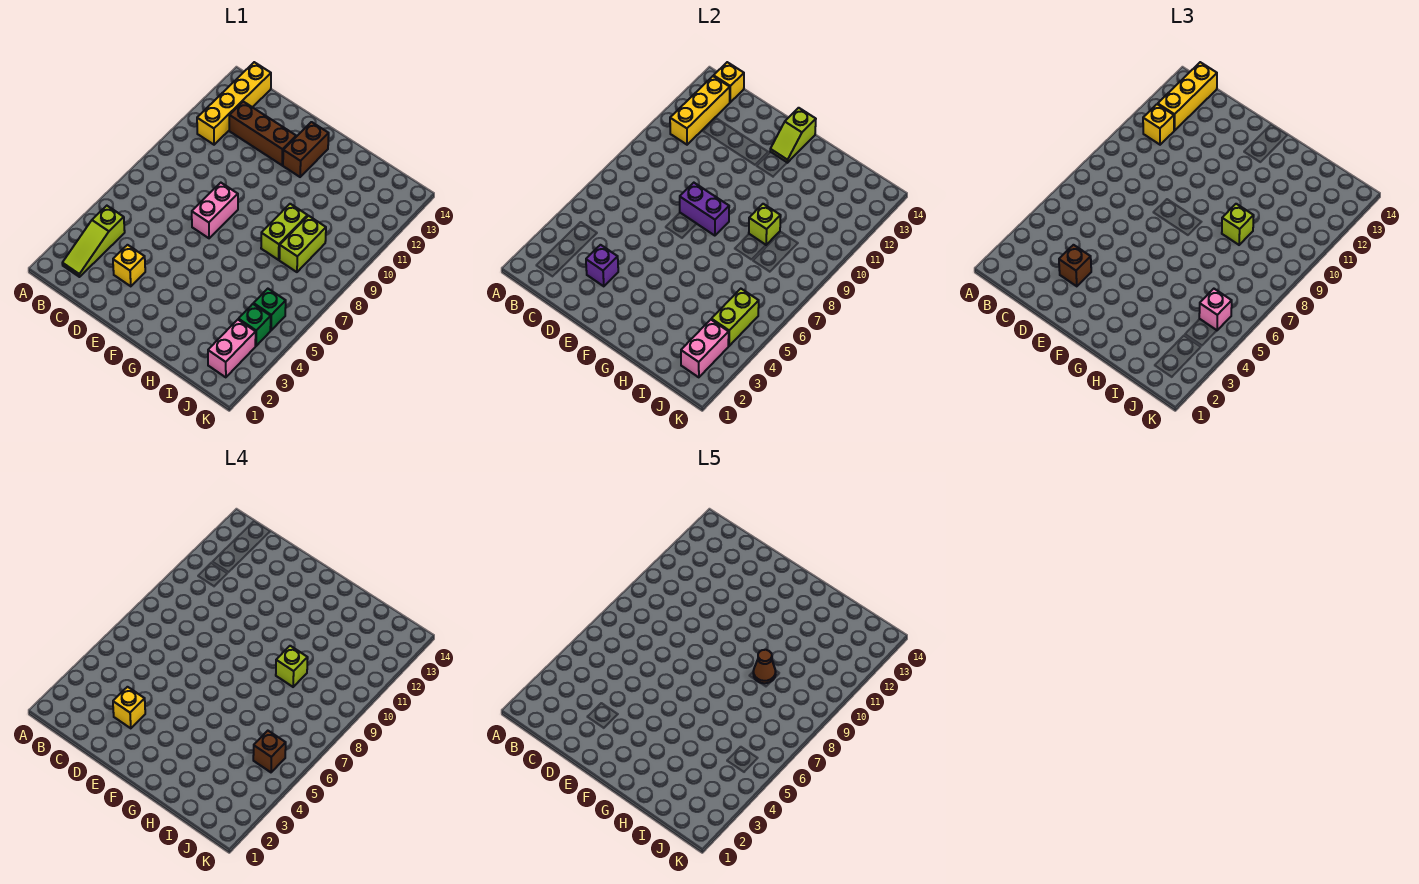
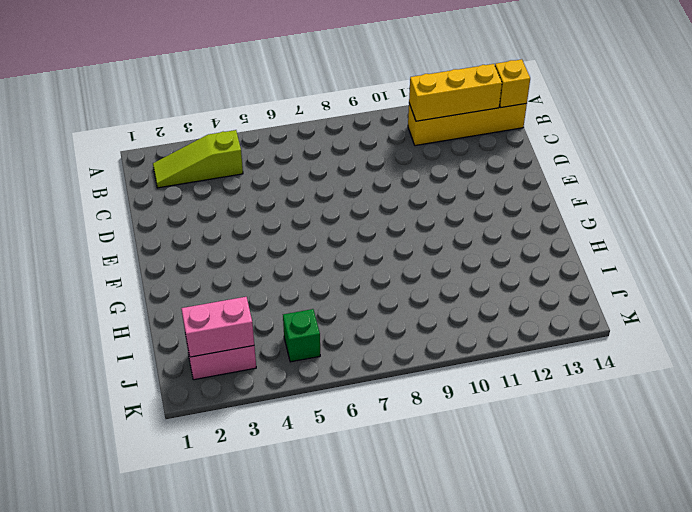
none -> brown brick C12:E12 level 1
none -> yellow brick D3 level 1
none -> pink brick E7:E8 level 1

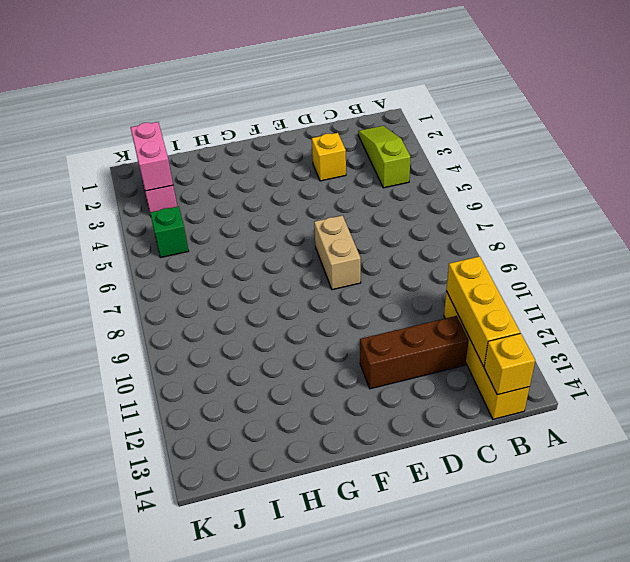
tan brick E7:E8 level 1 -> pink brick E7:E8 level 1
none -> brown brick F12:F13 level 1
none -> lime brick H8:H9 level 1
none -> lime brick I8:I9 level 1

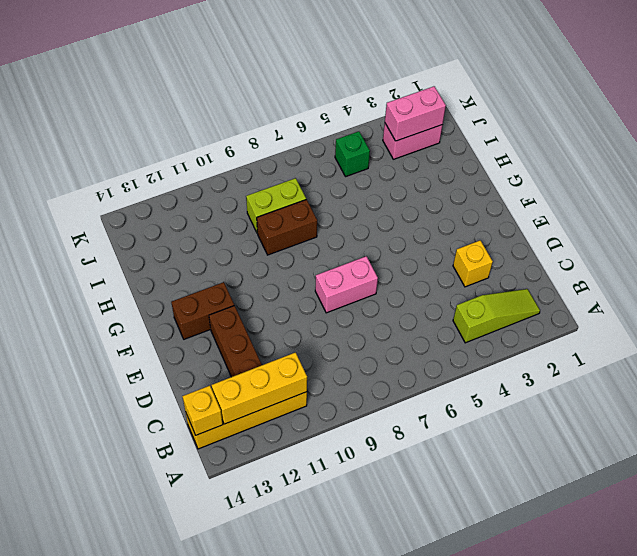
brown brick H8:H9 level 1 -> lime brick H8:H9 level 1
none -> green brick J4 level 1
none -> purple brick D3 level 2
none -> purple brick E8:F8 level 2

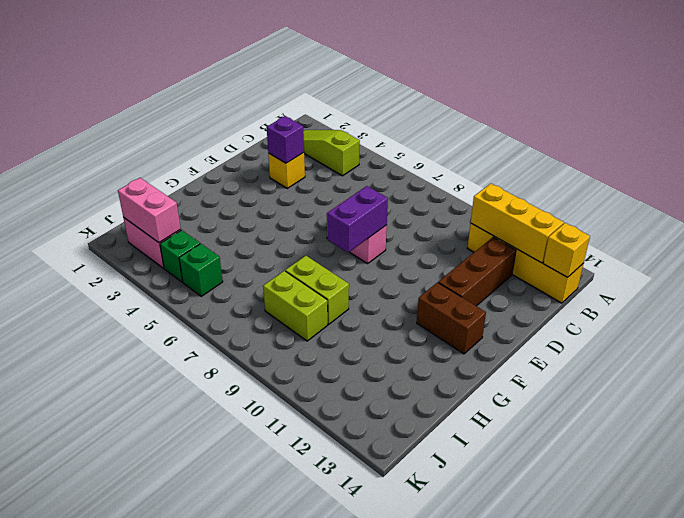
none -> lime slope F13:F14 level 2 top 14
none -> lime brick H9 level 2
none -> lime brick J4:J5 level 2

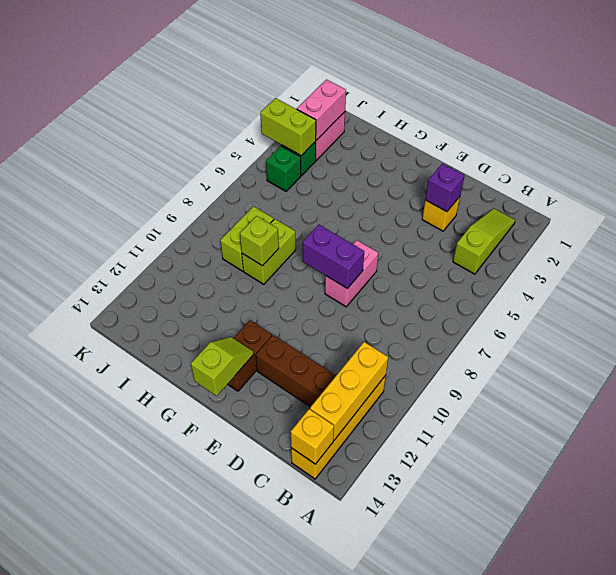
lime brick J4:K4 level 2 -> lime brick J4:J5 level 2
none -> yellow brick B11 level 3
none -> yellow brick B12:B14 level 3
none -> brown brick D3 level 3

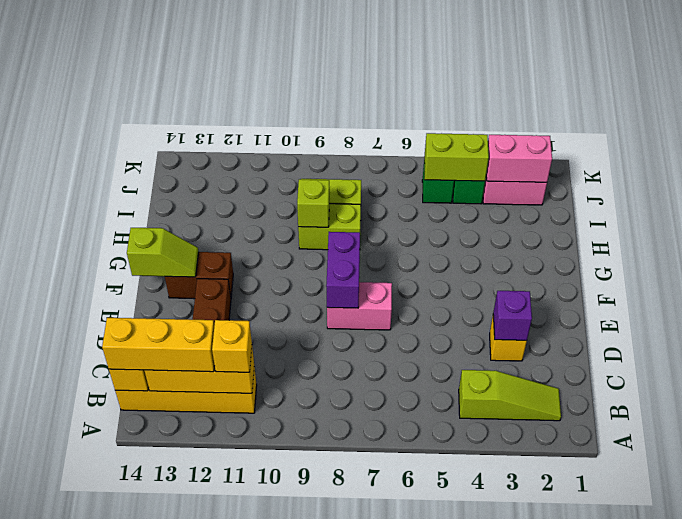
none -> brown brick D3 level 3
none -> lime brick H9 level 3
none -> pink brick J5 level 3

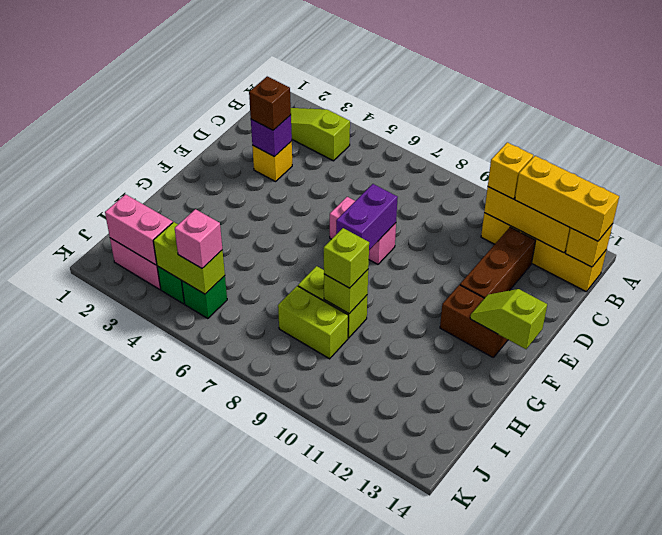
none -> yellow brick D3 level 4
none -> lime brick H9 level 4
none -> brown brick J5 level 4

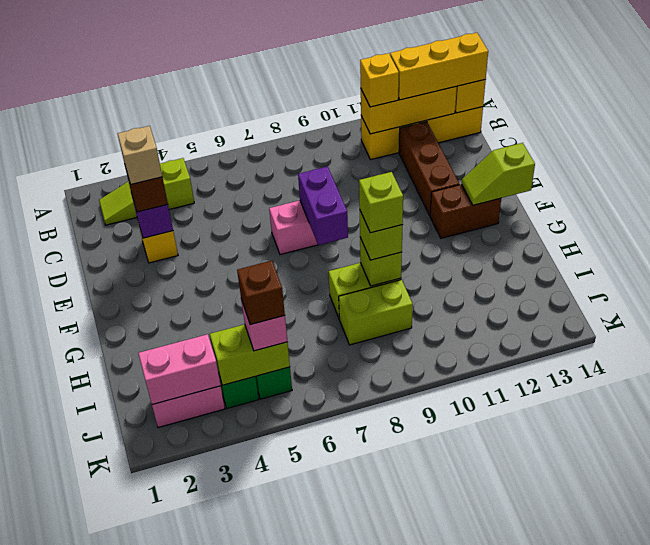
tan brick D3 level 4 -> yellow brick D3 level 4
none -> brown cone H9 level 5

